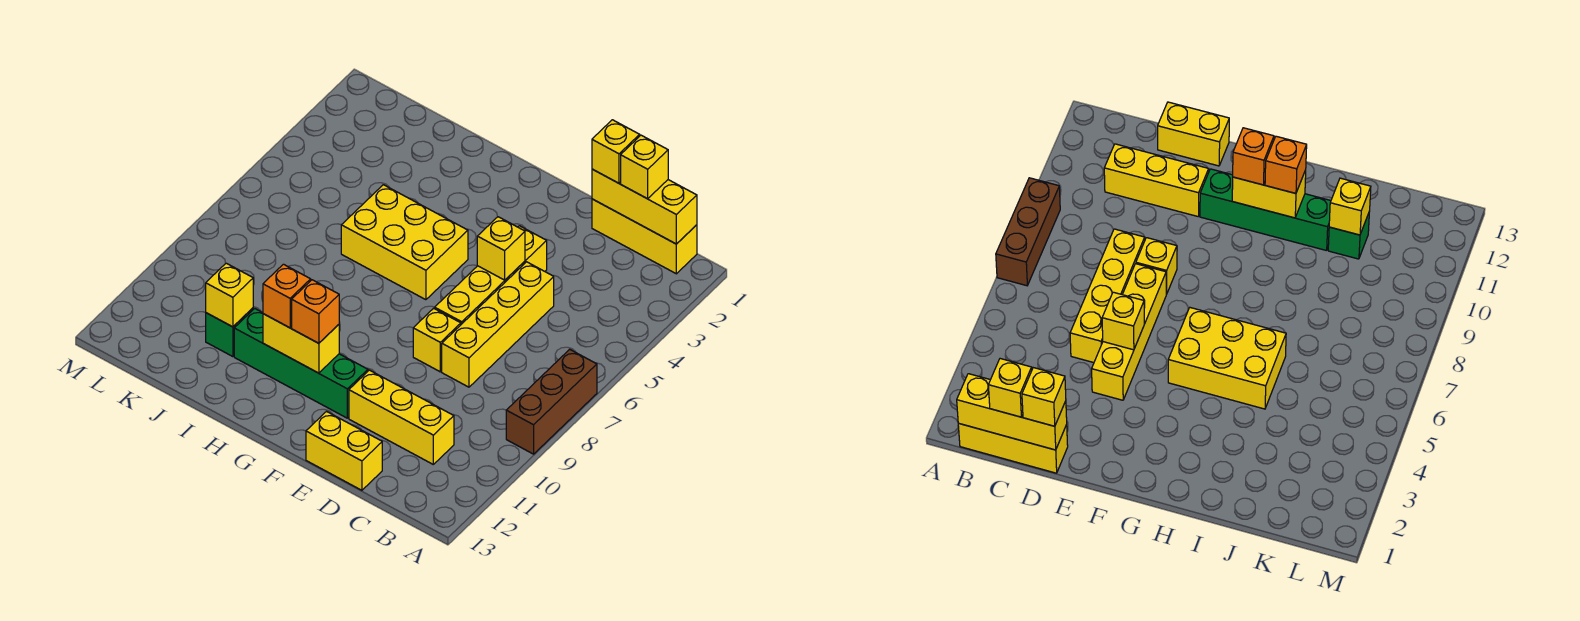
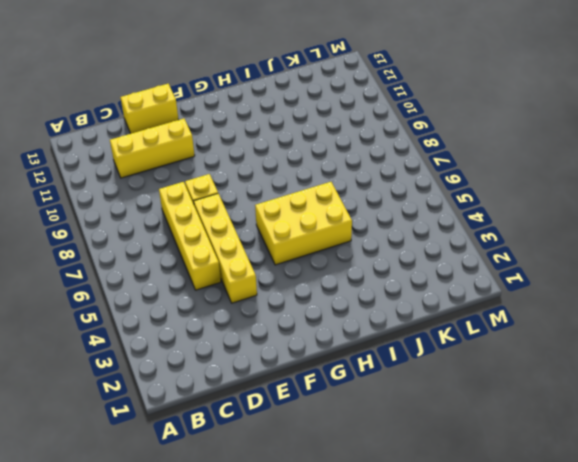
none -> brown brick A7:A9 level 1
none -> yellow brick B1:D1 level 1
none -> green brick F11:I11 level 1

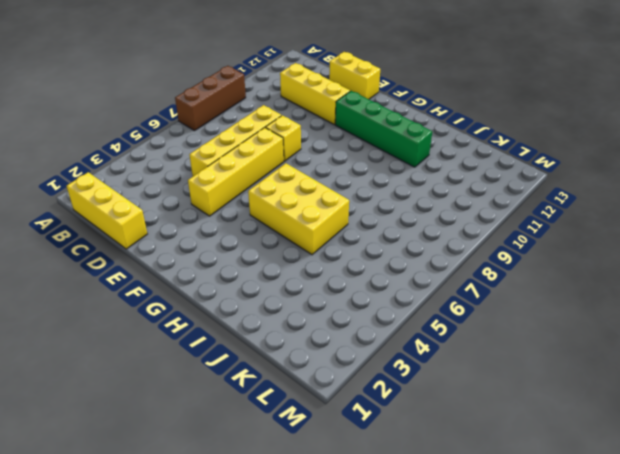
none -> green brick J11 level 1
none -> yellow brick B1:D1 level 2
none -> yellow brick E5 level 2

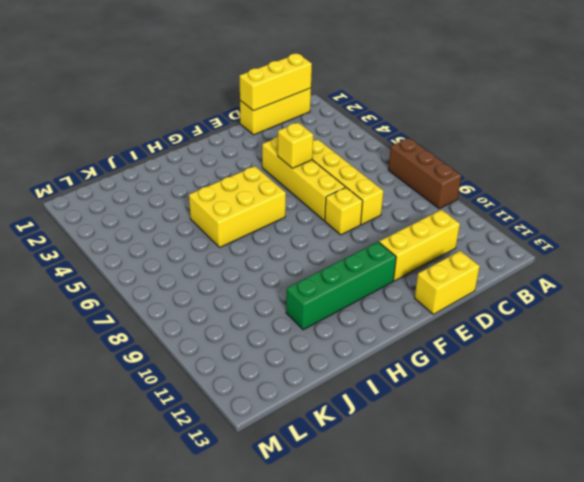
none -> green brick J11 level 1
none -> yellow brick G11:H11 level 2
none -> yellow brick J11 level 2

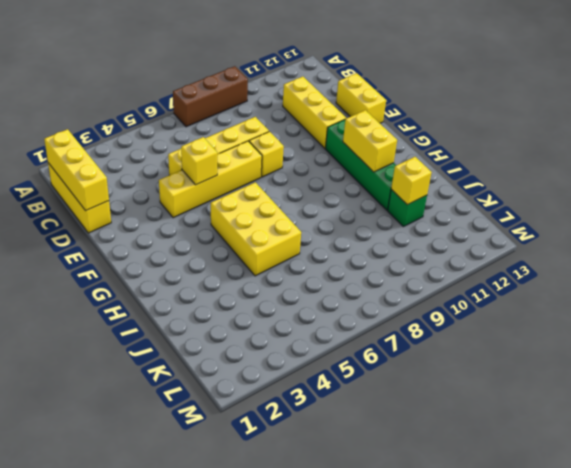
none -> yellow brick C1 level 3
none -> yellow brick D1 level 3
none -> orange brick G11 level 3

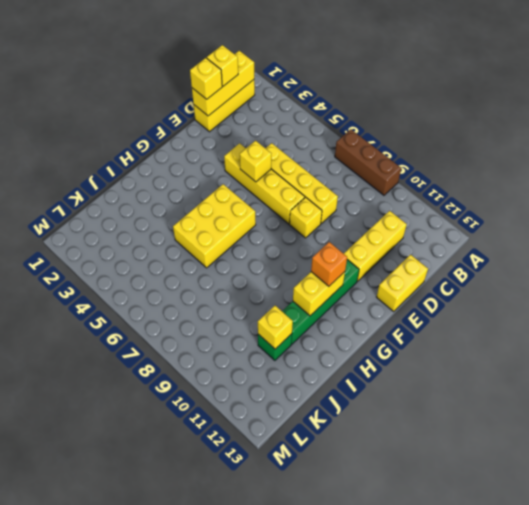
none -> orange brick H11 level 3

